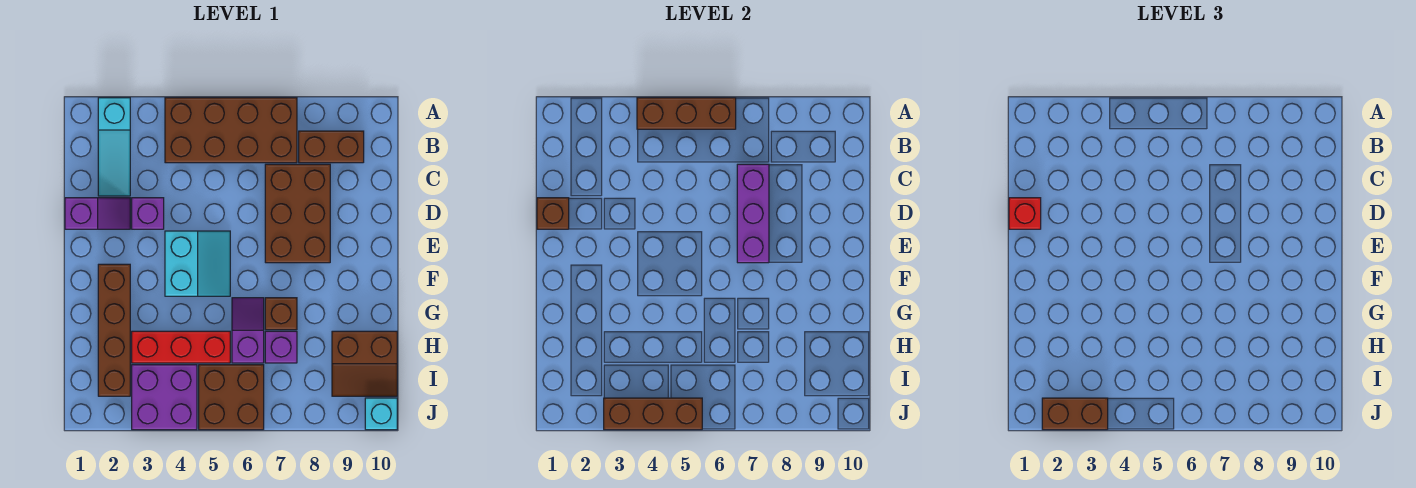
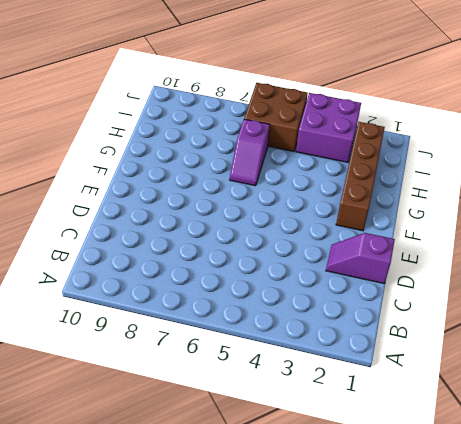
none -> cyan slope A2:C2 level 1 top A
none -> brown brick A4:B7 level 1
none -> brown brick B8:B9 level 1

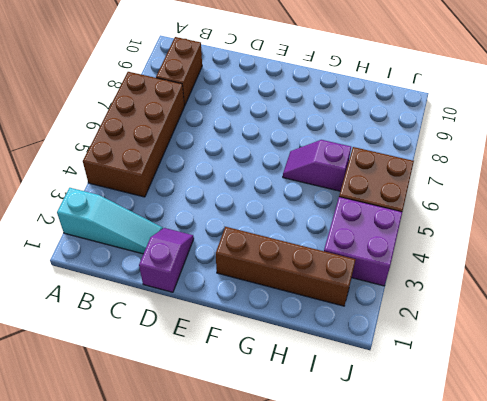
none -> brown brick C7:E8 level 1
none -> purple brick D3 level 1
none -> cyan slope E4:F5 level 1 top 4

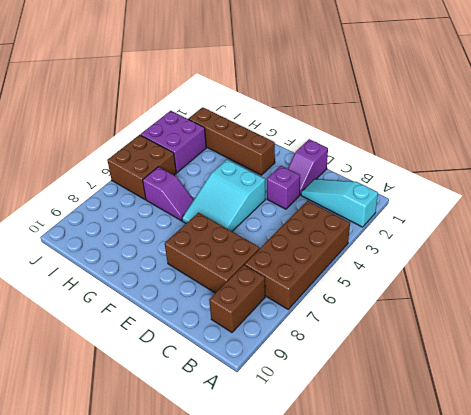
cyan slope E4:F6 level 1 top 4 -> cyan slope E4:F5 level 1 top 4
none -> brown brick G7 level 1
none -> red brick H3:H5 level 1
none -> purple brick H7 level 1

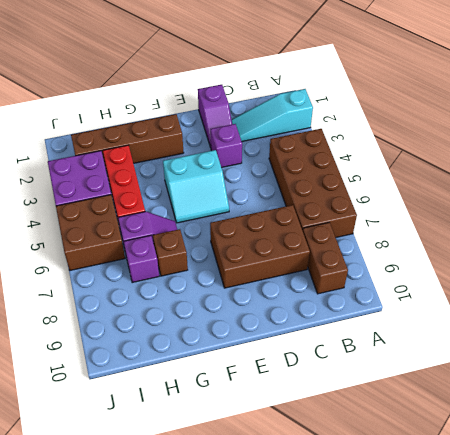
none -> brown slope H9:I10 level 1 top H
none -> cyan brick J10 level 1
none -> brown brick A4:A6 level 2

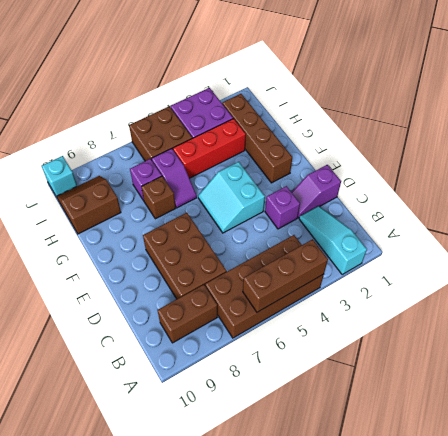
none -> purple brick C7:E7 level 2
none -> brown brick D1 level 2
none -> brown brick J3:J5 level 2

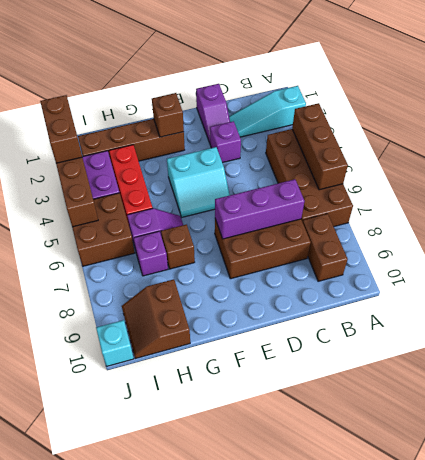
brown brick F2 level 2 -> brown brick D1 level 2
none -> red brick D1 level 3

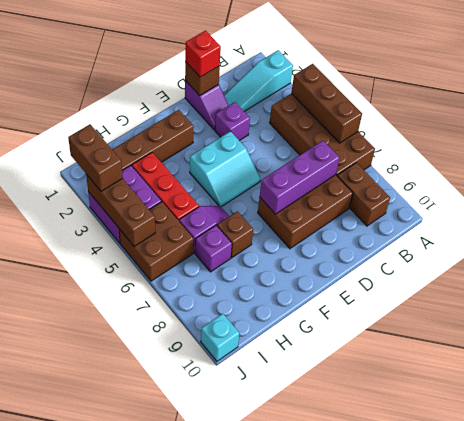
none -> brown slope H9:I10 level 1 top H

